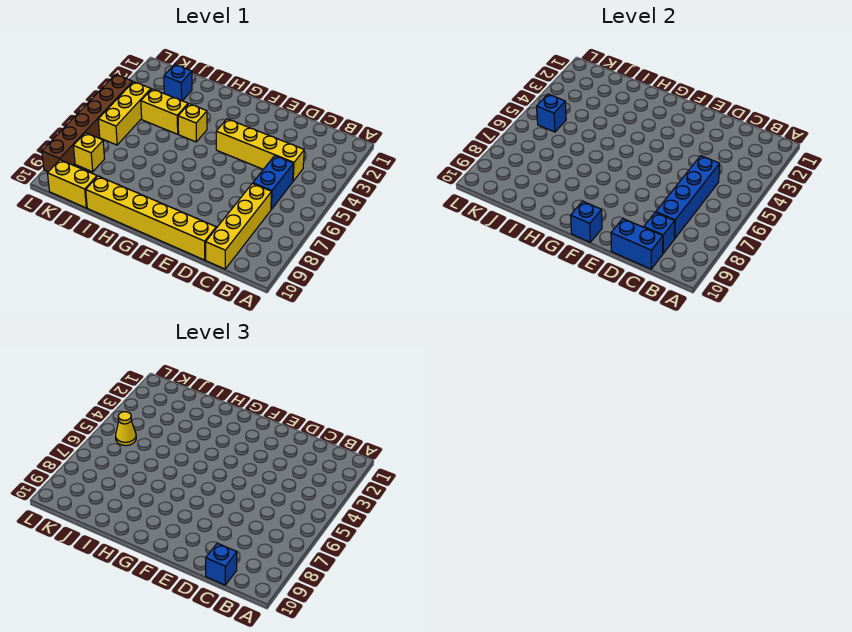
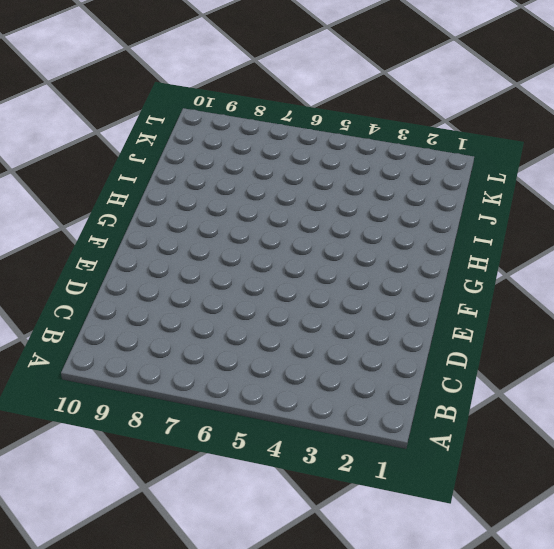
none -> yellow brick C4:F4 level 1
none -> blue brick C5:C6 level 1
none -> yellow brick C7:C10 level 1

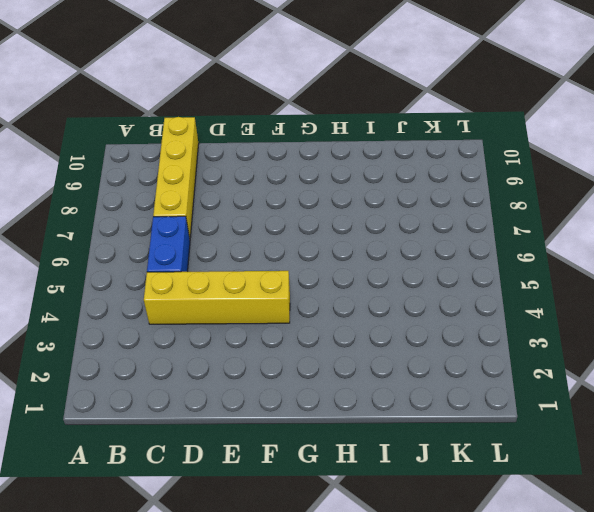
none -> yellow brick D10:I10 level 1
none -> yellow brick H4 level 1
none -> yellow brick I4:J4 level 1

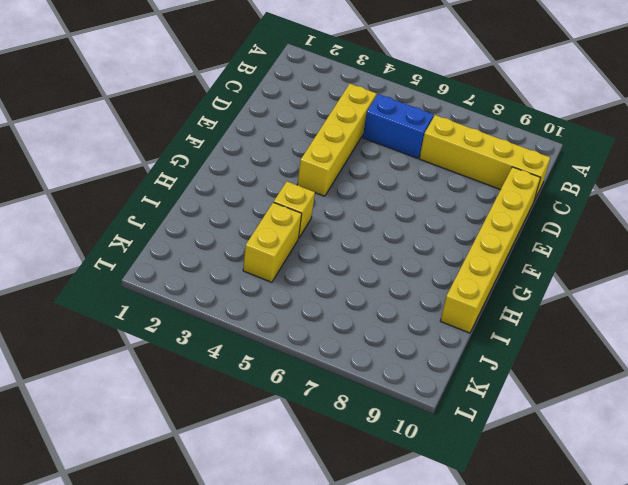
none -> blue brick J2 level 1
none -> yellow brick J10:K10 level 1
none -> yellow brick K4:K6 level 1

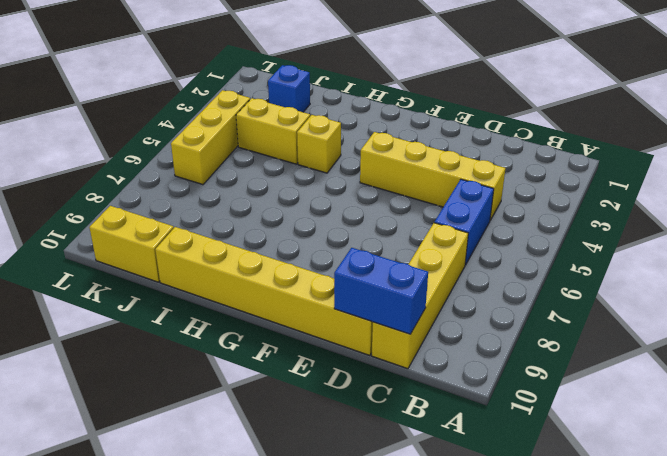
none -> yellow brick K8 level 1
none -> brown brick L4:L9 level 1
none -> blue brick C5:C8 level 2

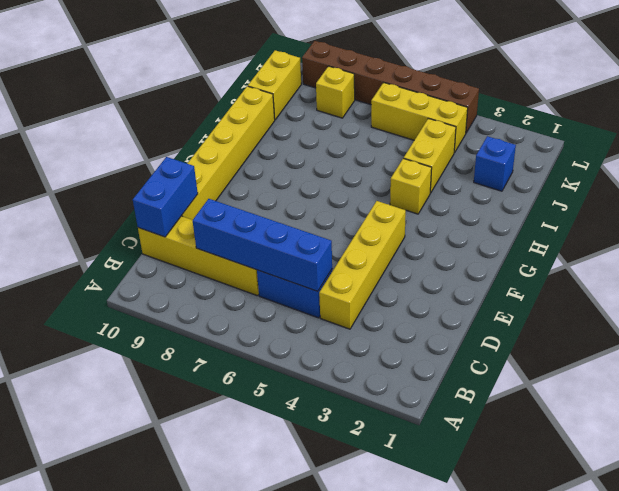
none -> blue brick C9 level 2
none -> blue brick F10 level 2
none -> blue brick K5 level 2

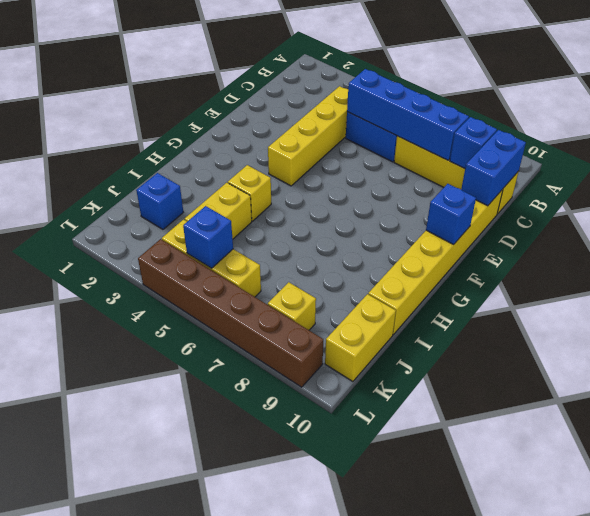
none -> blue brick C10 level 3
none -> yellow cone K5 level 3

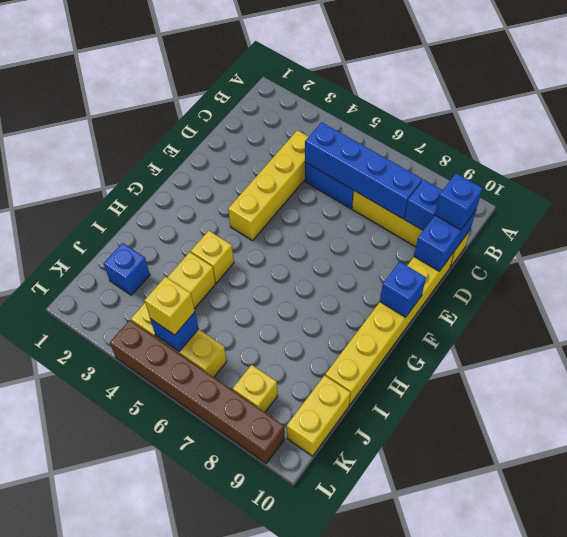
yellow brick K5 level 3 -> yellow cone K5 level 3

